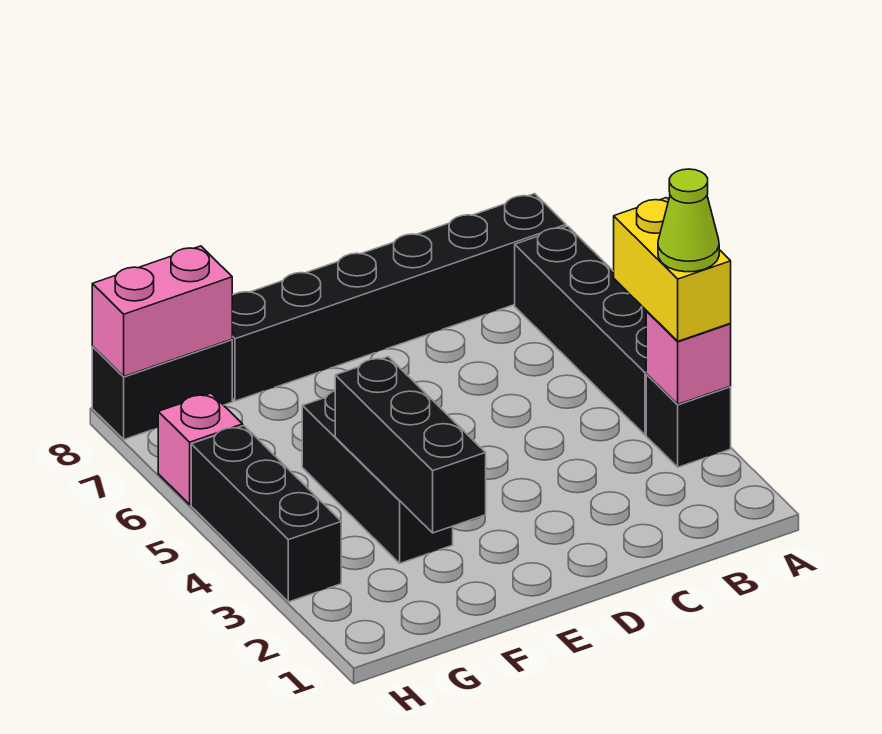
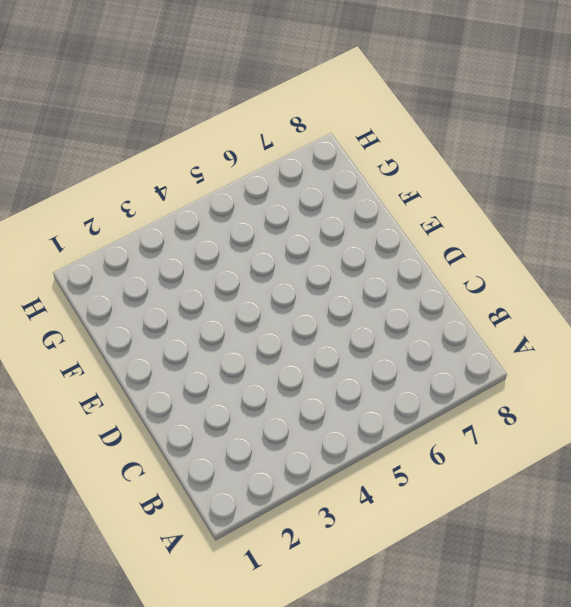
none -> black brick A3 level 1
none -> black brick A4:A7 level 1
none -> black brick A8:F8 level 1

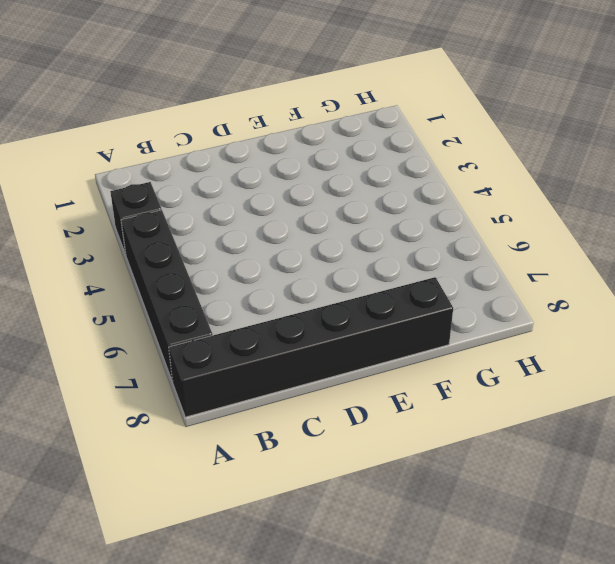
none -> black brick F3:F5 level 1
none -> black brick G8:H8 level 1
none -> black brick H3:H5 level 1

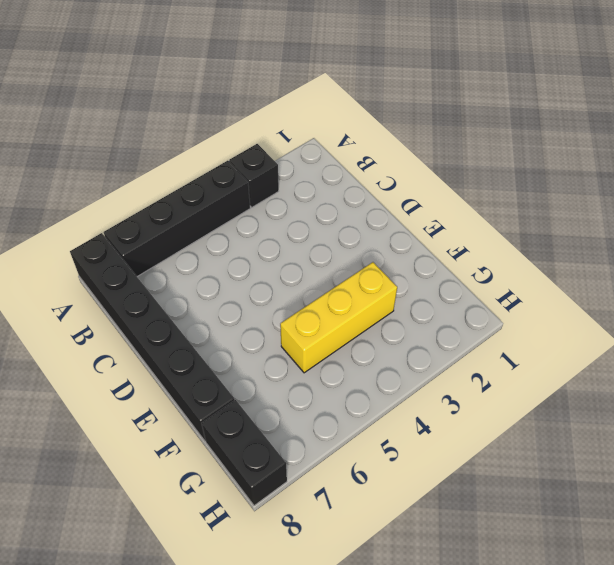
yellow brick F3:F5 level 1 -> black brick F3:F5 level 1
none -> black brick H3:H5 level 1
none -> pink brick H6 level 1
none -> pink brick A3 level 2

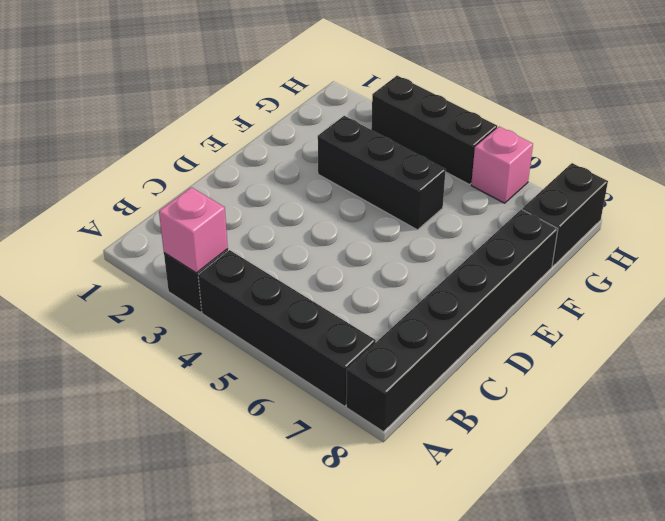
none -> black brick F2:F4 level 2
none -> pink brick G8:H8 level 2
none -> yellow brick A3:A4 level 3

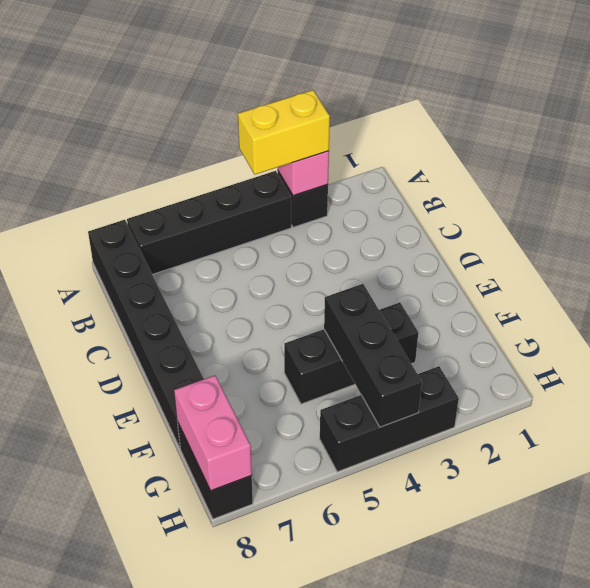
black brick F4:H4 level 2 -> black brick F2:F4 level 2
none -> pink brick H6 level 1
none -> lime cone A3 level 4

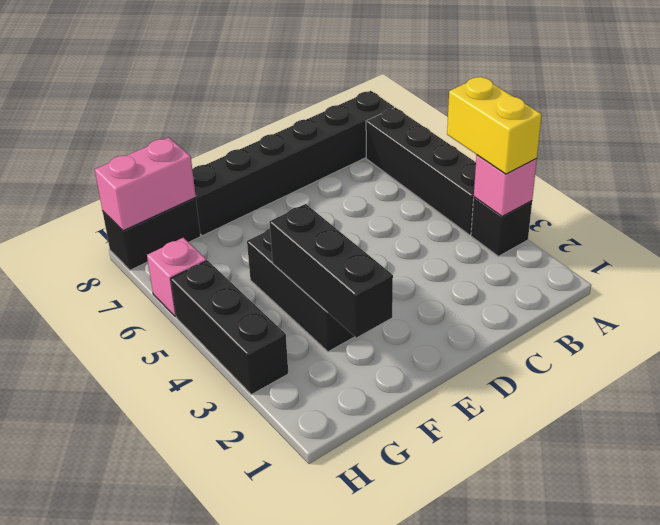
none -> lime cone A3 level 4

